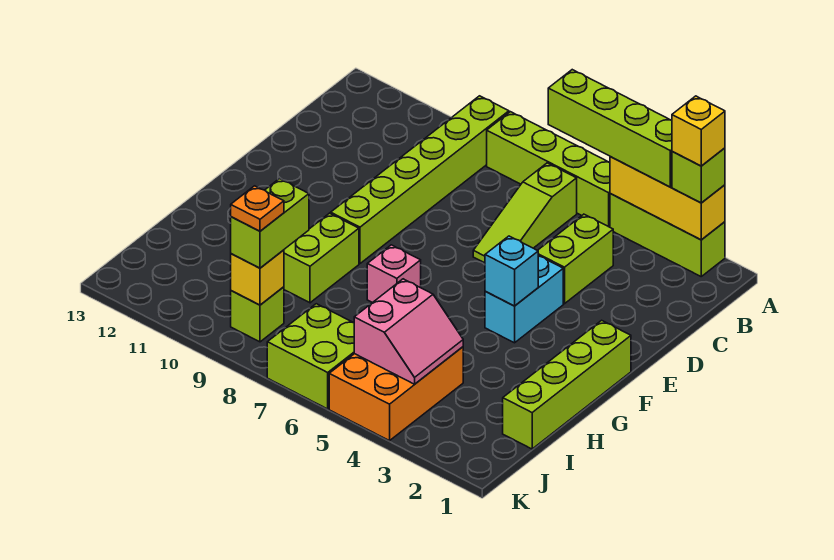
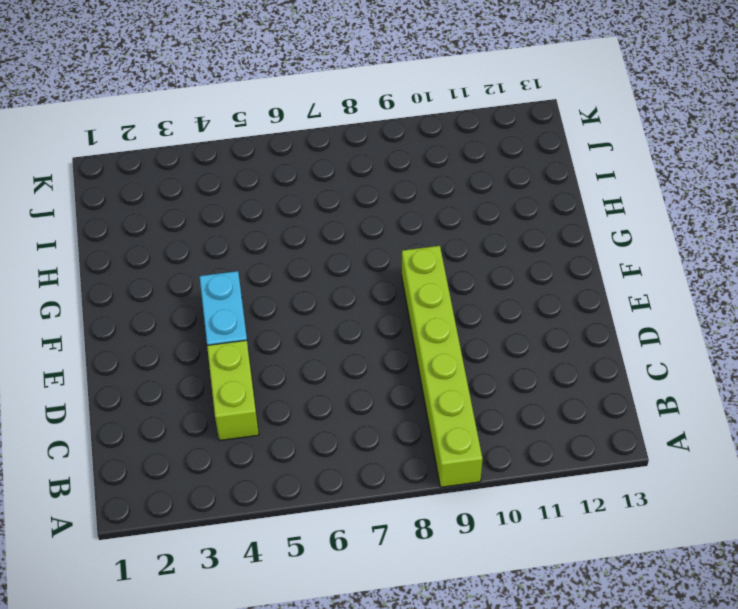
none -> lime brick A2:A4 level 1
none -> lime brick A5:A8 level 1
none -> lime slope B6:D6 level 1 top B

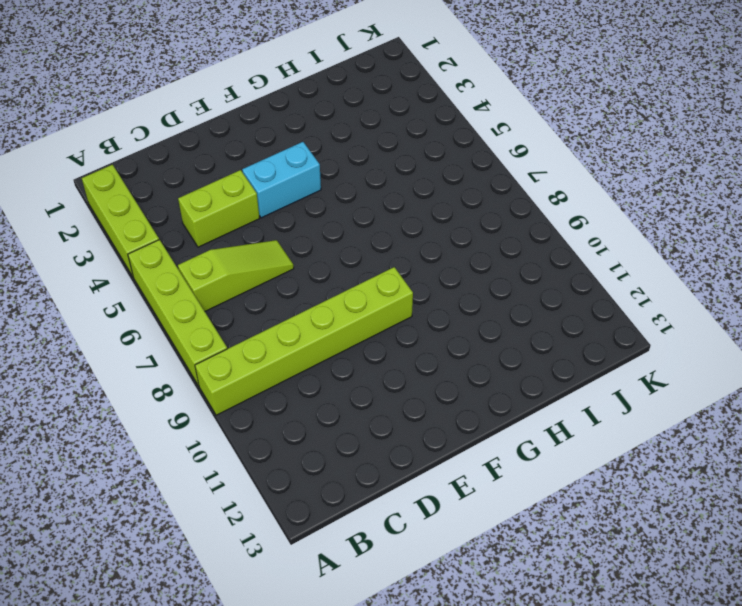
none -> lime brick F1:I1 level 1
none -> pink brick G7 level 1
none -> lime brick G9:H9 level 1

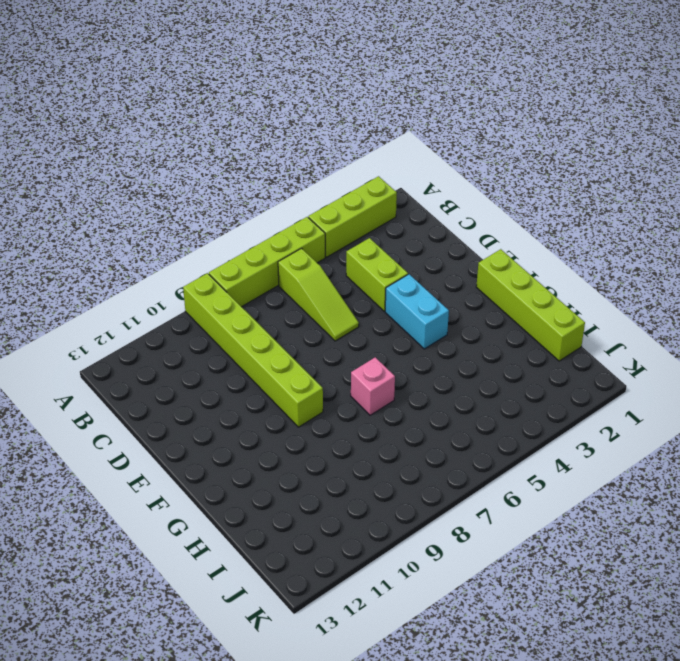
none -> lime brick G9:H9 level 1
none -> orange brick I4:K5 level 1
none -> lime brick J6:K7 level 1

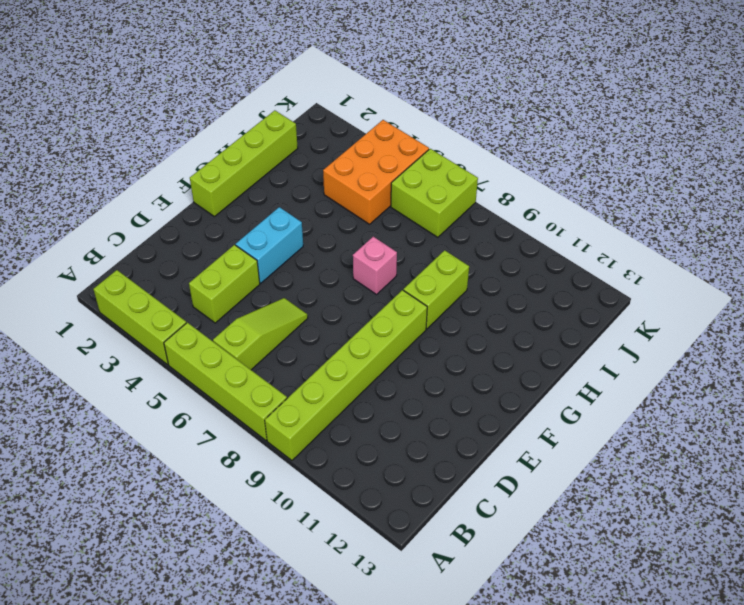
none -> lime brick J9 level 1
none -> yellow brick A2:A4 level 2
none -> cyan brick F4 level 2

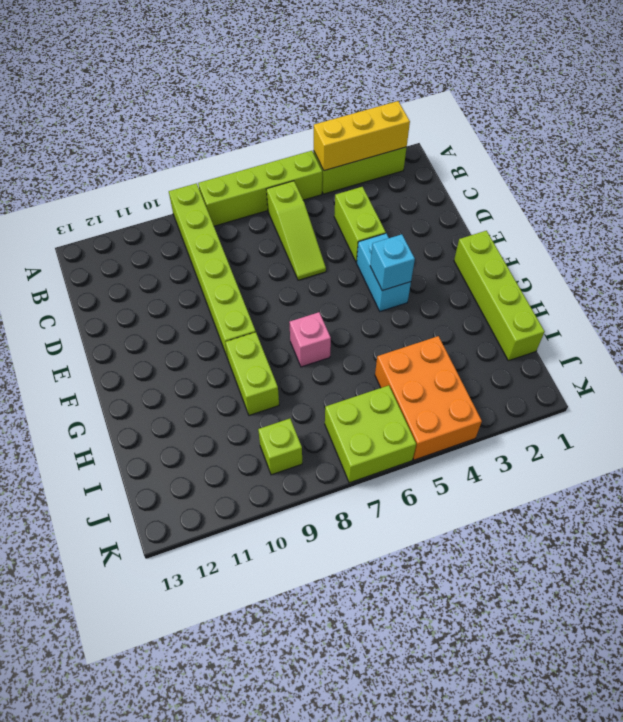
none -> pink slope I4:J5 level 2 top 5
none -> yellow brick J9 level 2
none -> lime brick A2 level 3

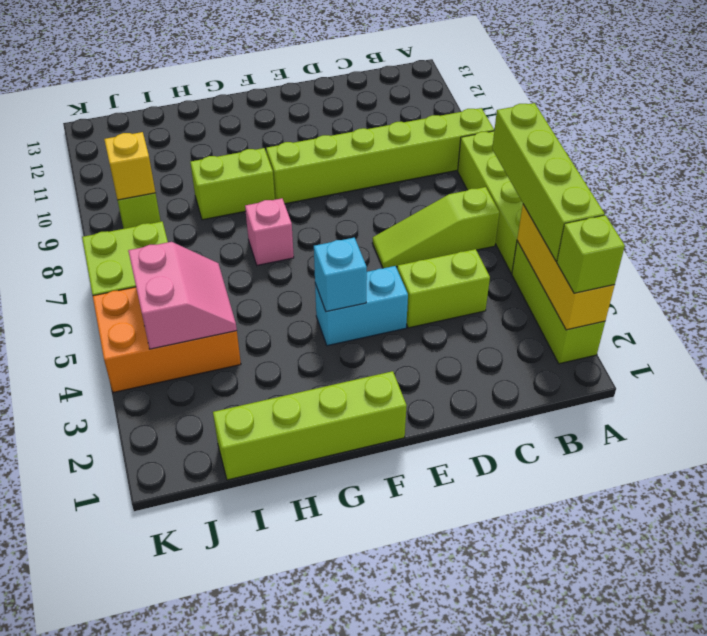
pink slope I4:J5 level 2 top J -> pink slope I4:J5 level 2 top 5
none -> lime brick I9:J9 level 3
none -> yellow brick A2 level 4
none -> orange plate J9 level 4

